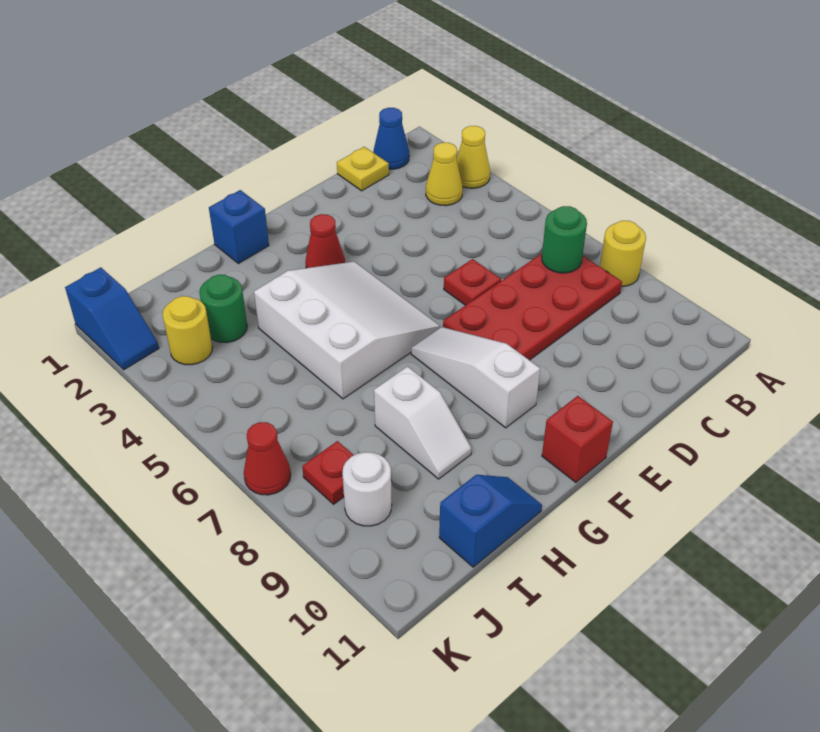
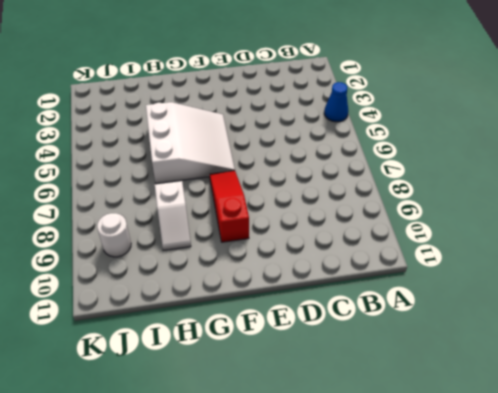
blue cone A4 level 1 -> blue cone B1 level 1
red slope F7:F9 level 1 top 9 -> white slope F7:F9 level 1 top 9
none -> yellow cone A3 level 1
none -> yellow round brick A8 level 1
none -> yellow cone B3 level 1

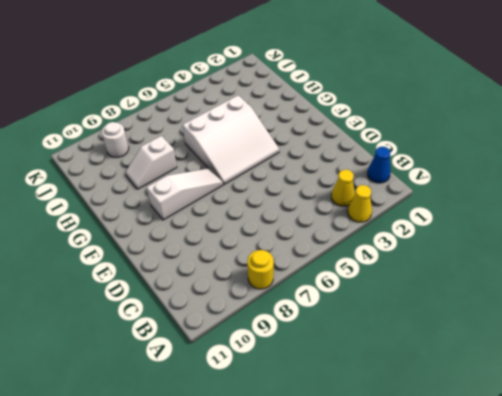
none -> red plate B7:E8 level 1
none -> yellow plate C1 level 1
none -> red plate D6 level 1

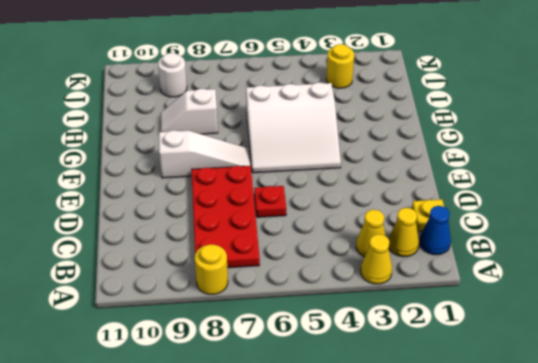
yellow cone B2 level 1 -> none
none -> red cone F3 level 1
none -> red brick F11 level 1
none -> blue brick G1 level 1

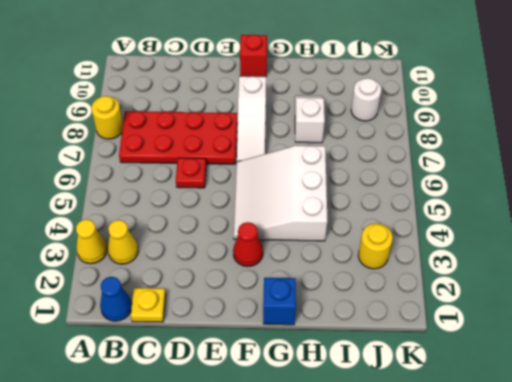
none -> blue slope H11:I11 level 1 top I
none -> green round brick I3 level 1
none -> red plate J8 level 1

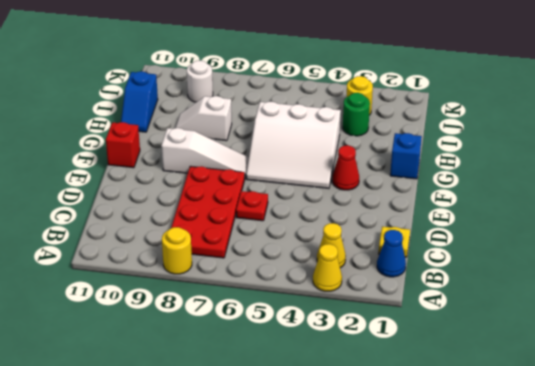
none -> red plate J8 level 1
none -> blue slope K1:K2 level 1 top 1
none -> red cone K7 level 1

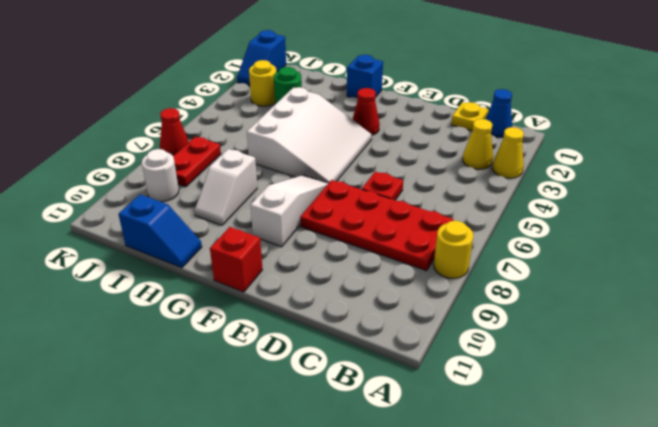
red plate J7:J8 level 1 -> red plate J8 level 1
none -> green round brick B7 level 2

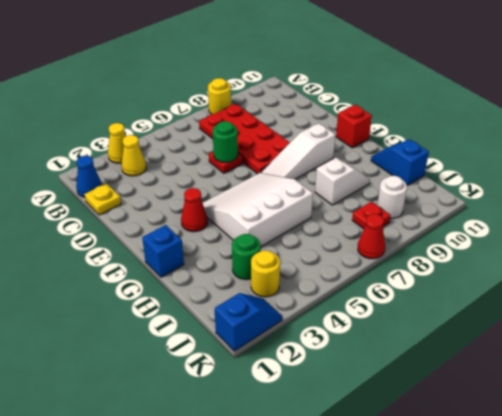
green round brick D6 level 2 -> green round brick B7 level 2

